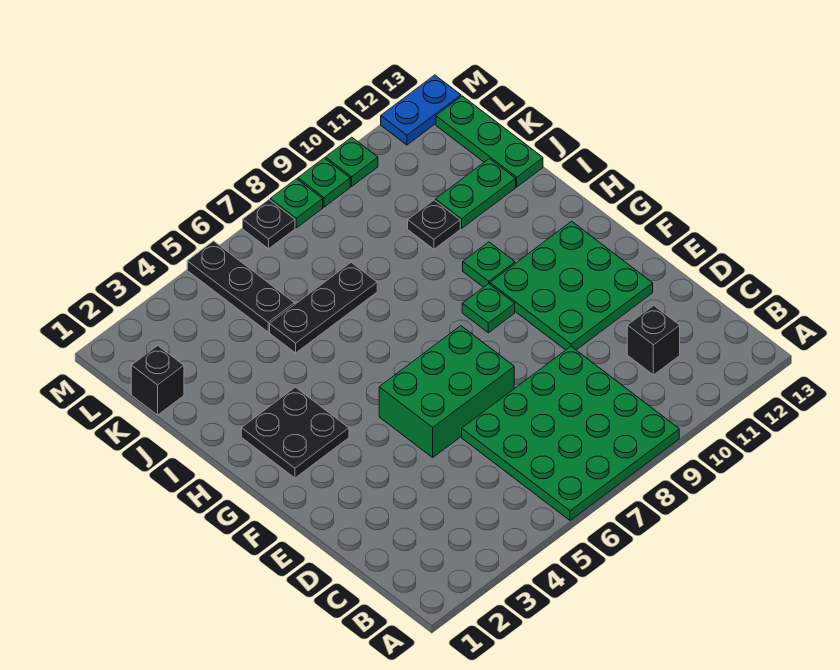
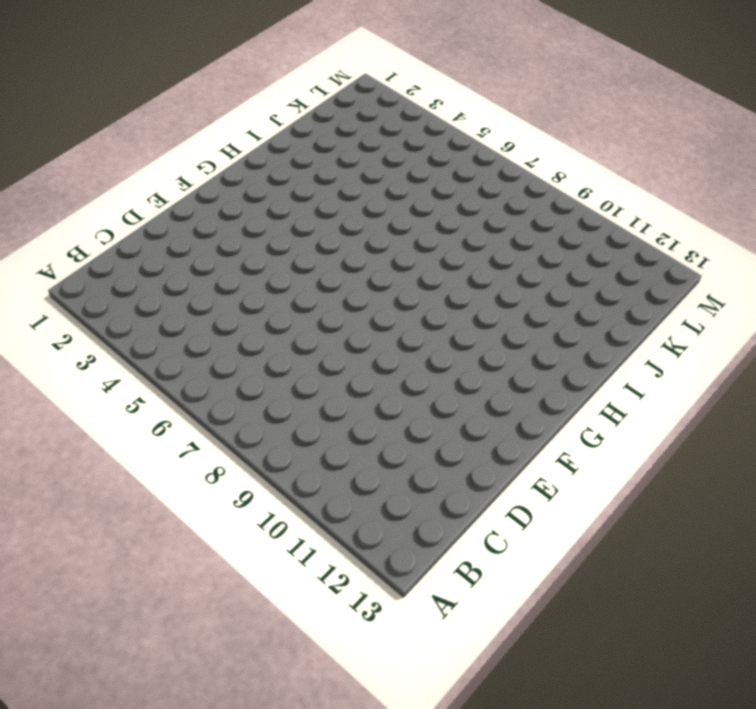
none -> green plate A6:D9 level 1
none -> black brick C11 level 1
none -> green brick E5:F7 level 1

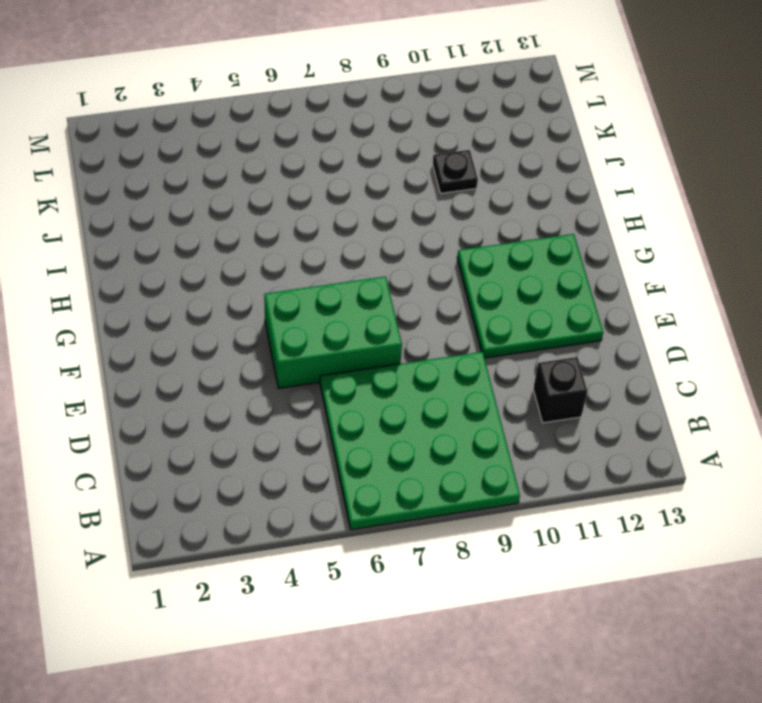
none -> black plate G2:H3 level 1
none -> green plate G9 level 1
none -> green plate H10 level 1

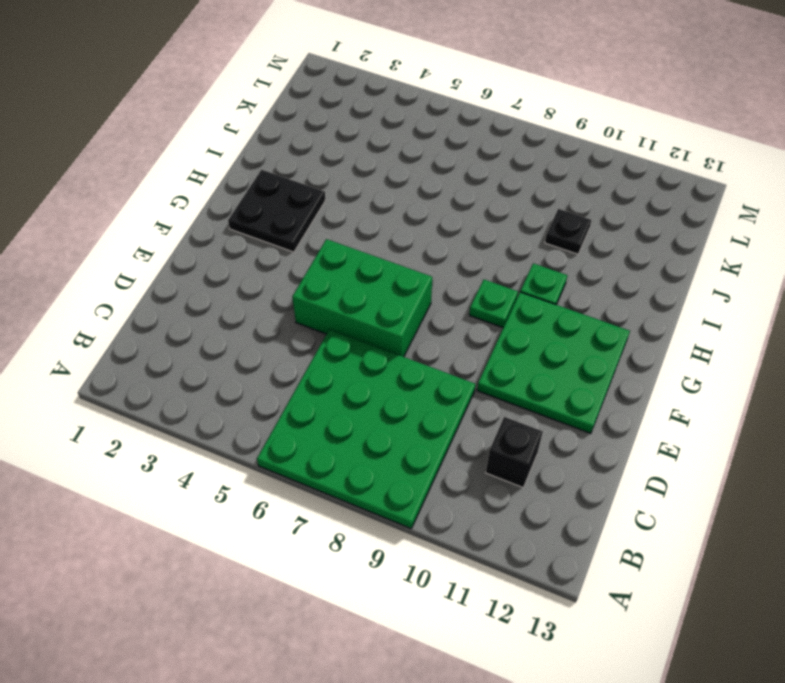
none -> black plate J5:J7 level 1
none -> green plate J11:J12 level 1
none -> green plate J13:L13 level 1

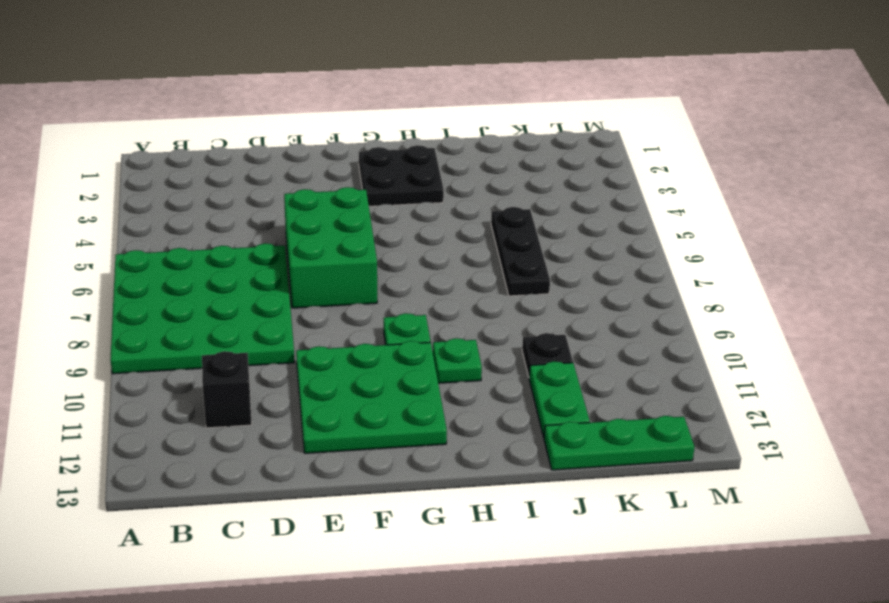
none -> black brick K1 level 1
none -> black plate K5:M5 level 1
none -> black plate M7 level 1

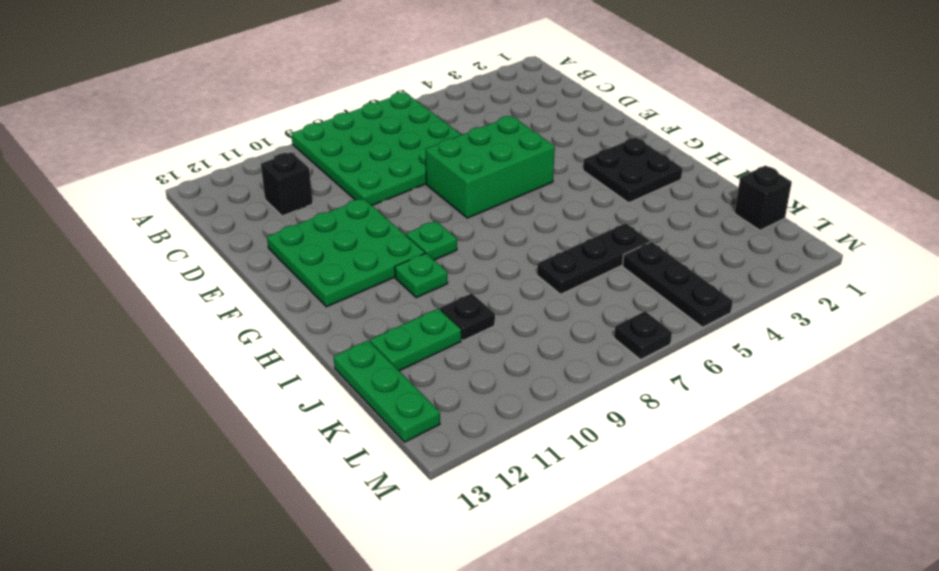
none -> green plate M8 level 1
none -> green plate M9 level 1
none -> green plate M10 level 1

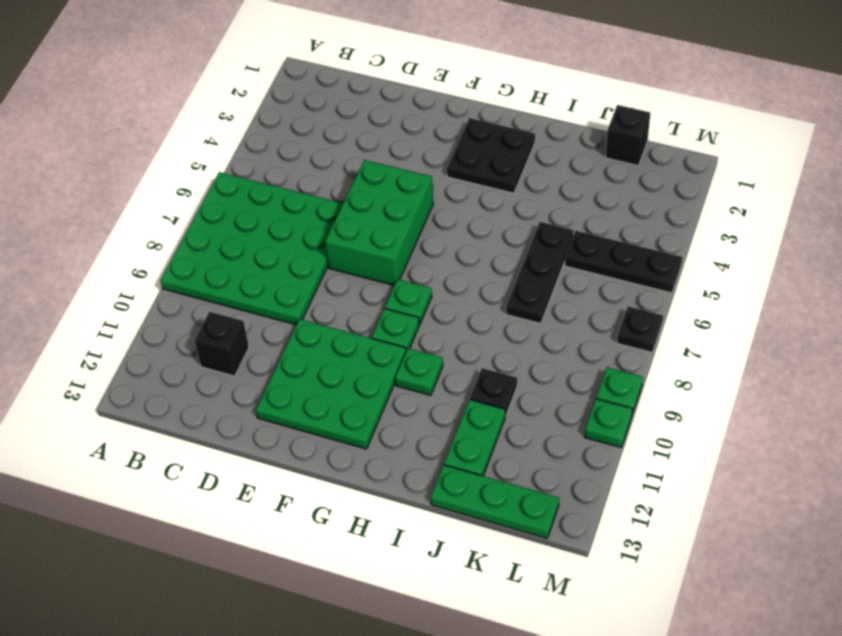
green plate G8 level 1 -> green plate M8 level 1
none -> blue plate M12:M13 level 1

